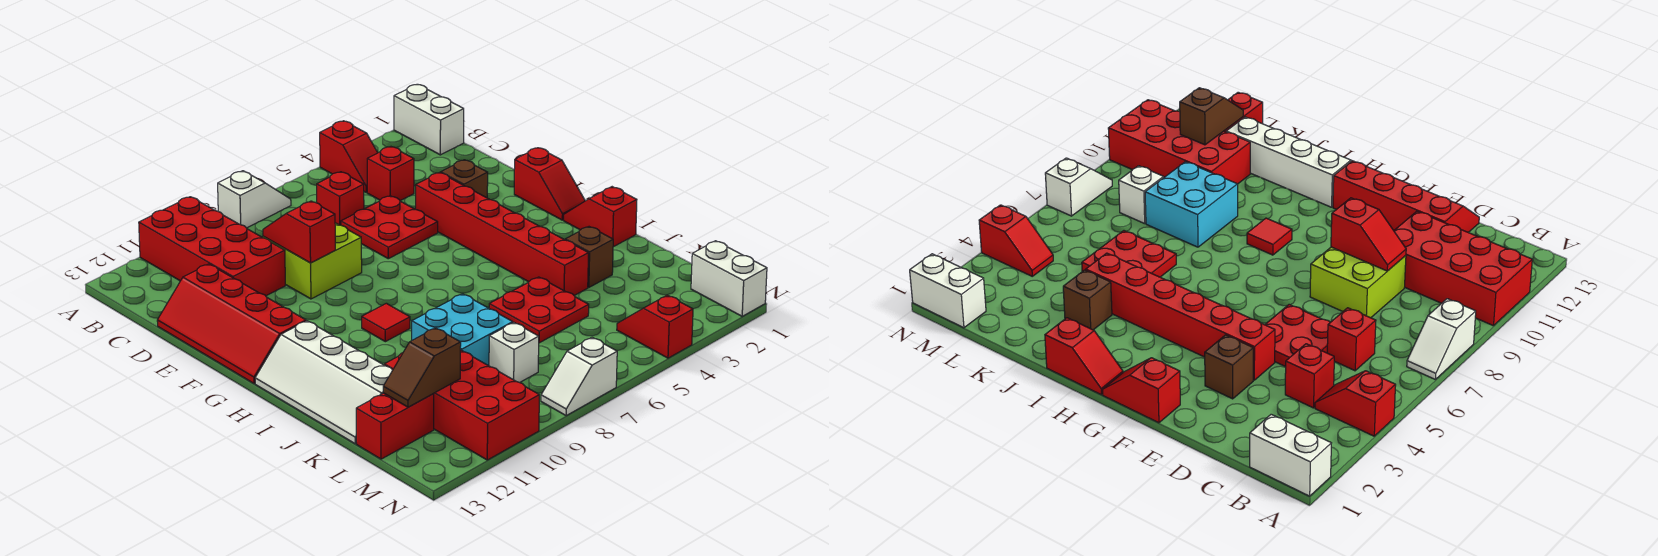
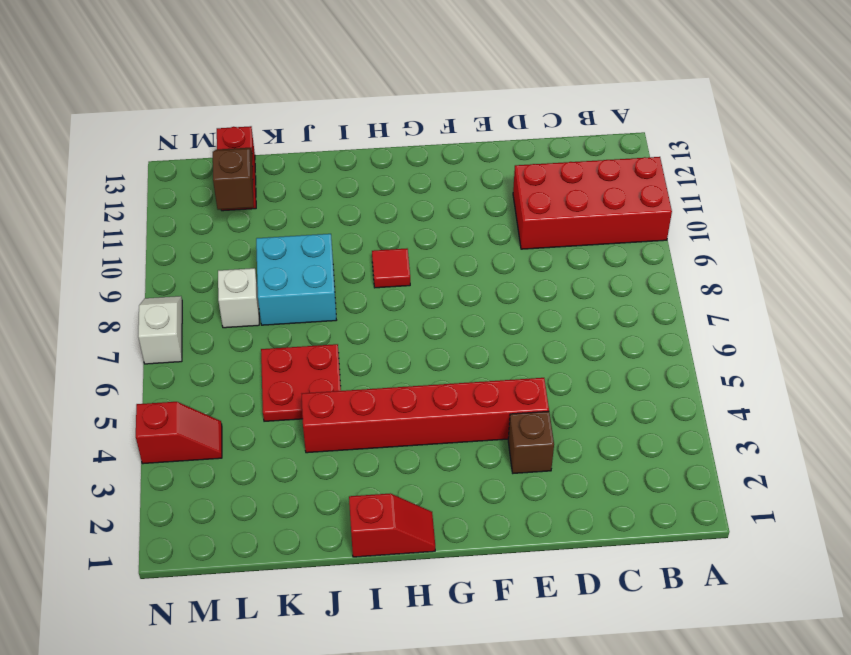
none -> white brick A1:B1 level 1
none -> red slope A4:B4 level 1 top A
none -> white slope A7:A8 level 1 top 8

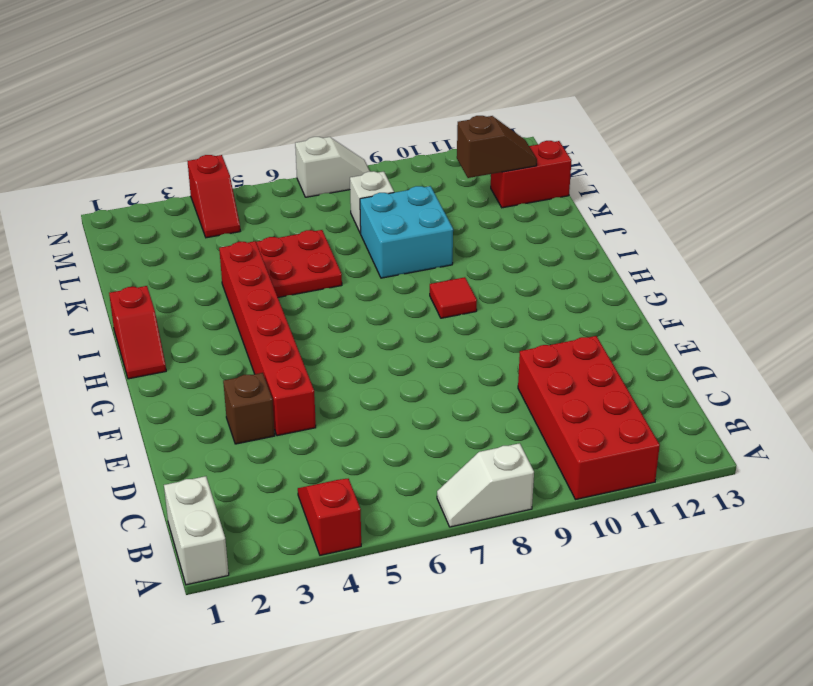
none -> red brick C4 level 1
none -> red brick C6 level 1
none -> red plate D5:E6 level 1

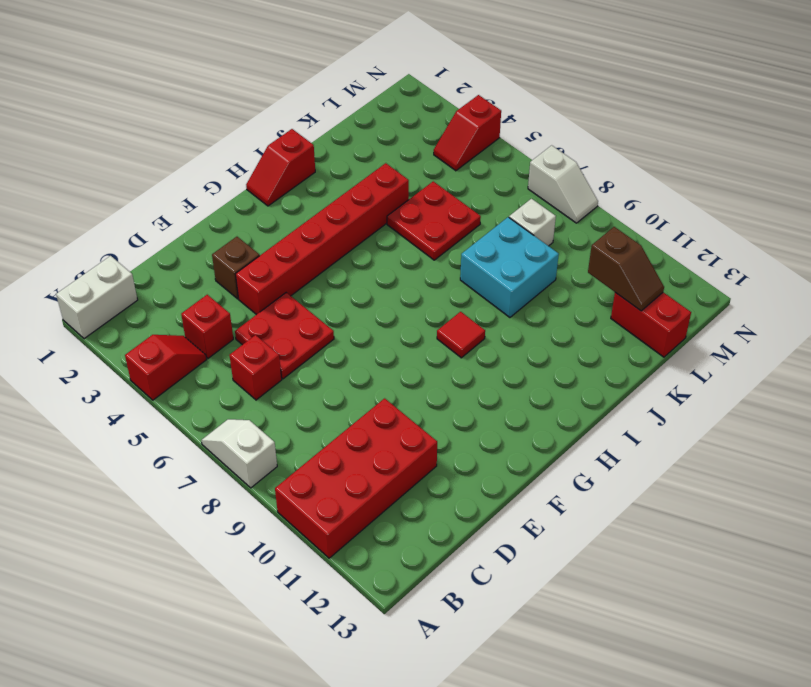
none -> lime brick D8:E9 level 1
none -> red slope D12:G13 level 1 top 12
none -> red slope F1:G1 level 1 top F

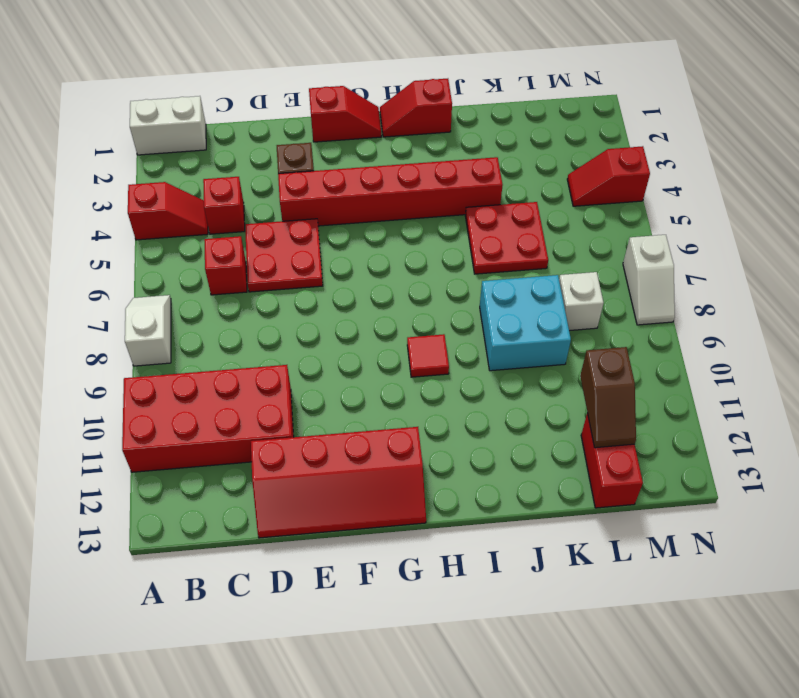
none -> lime brick D8:E9 level 1
none -> white slope H12:K13 level 1 top 12
none -> brown brick J3 level 1

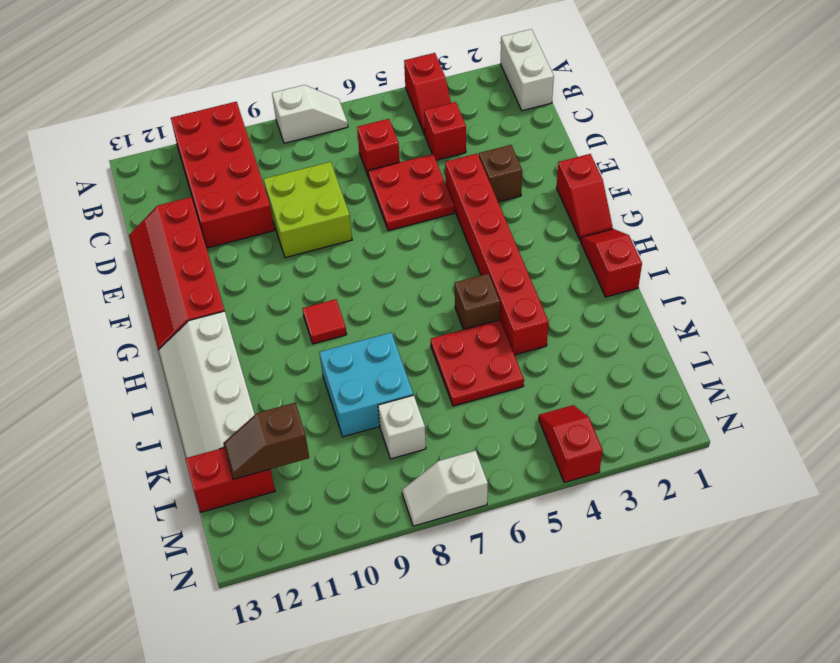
brown brick I5 level 1 -> brown brick J3 level 1
none -> red brick K10:N11 level 1
none -> white brick M1:N1 level 1
none -> red slope D9:E9 level 2 top E

